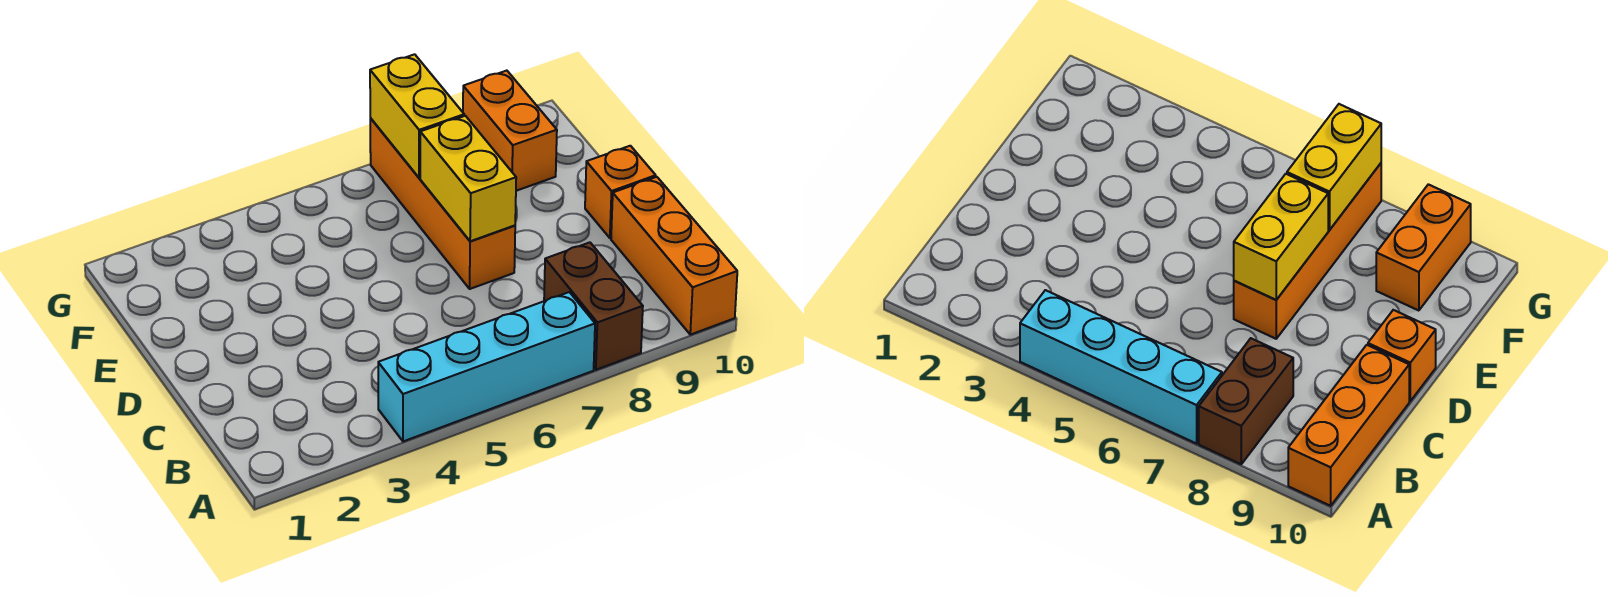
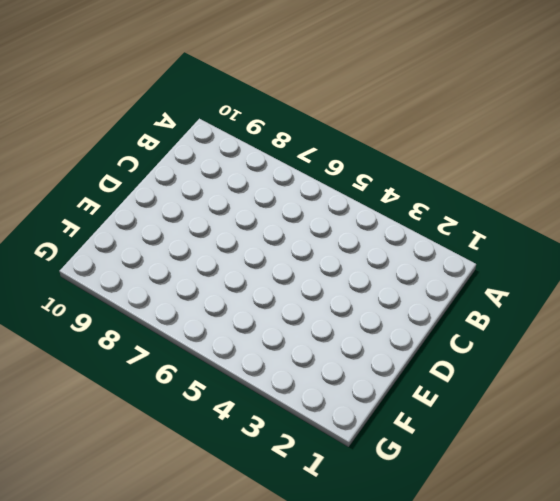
none -> cyan brick A4:A7 level 1
none -> brown brick A8:B8 level 1

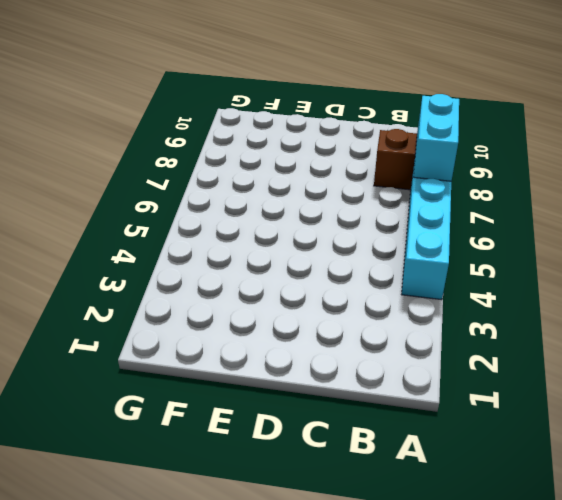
cyan brick A7:A8 level 2 -> none
none -> orange brick A10:C10 level 1
none -> orange brick D7:G7 level 1

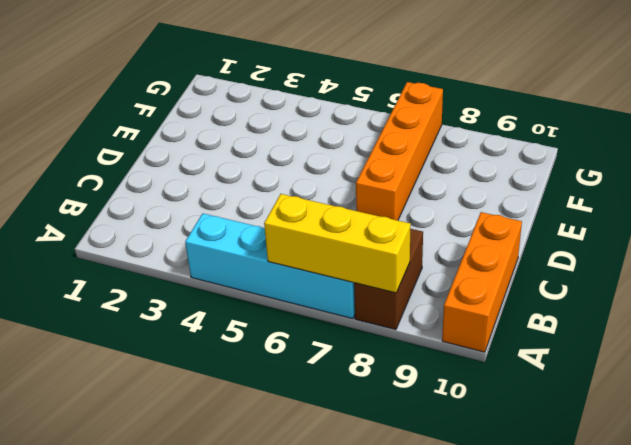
yellow brick A6:A8 level 2 -> none
none -> orange brick D10 level 1
none -> orange brick F9:G9 level 1

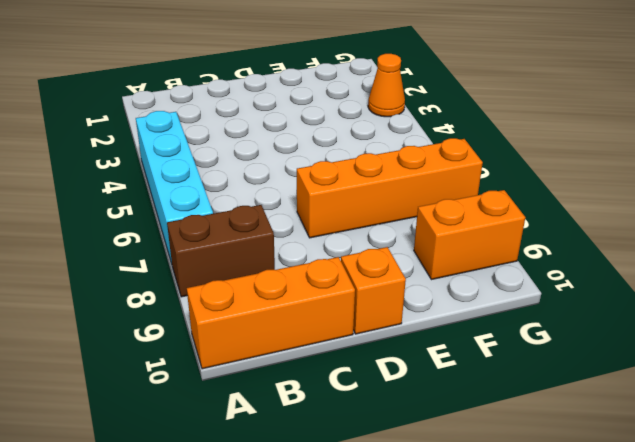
orange cone G3 level 1 -> none
none -> yellow brick D7:E7 level 2
none -> yellow brick F7:G7 level 2

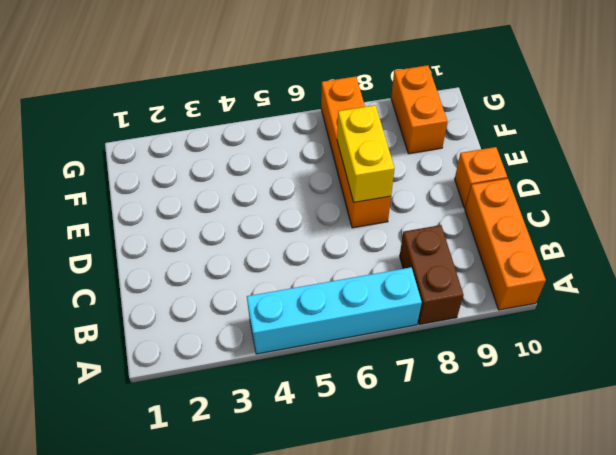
none -> yellow brick F7:G7 level 2

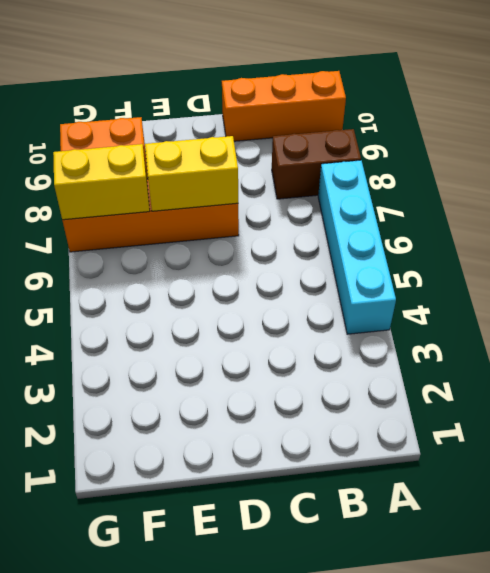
none -> orange brick D10 level 1

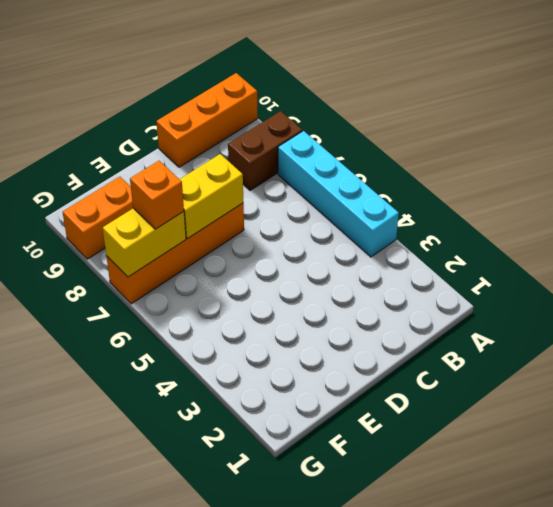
orange brick F7 level 3 -> orange brick D10 level 1

